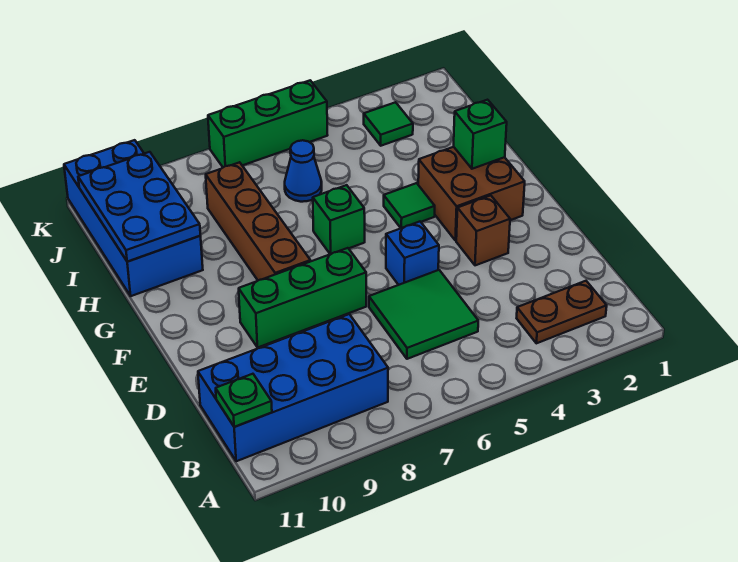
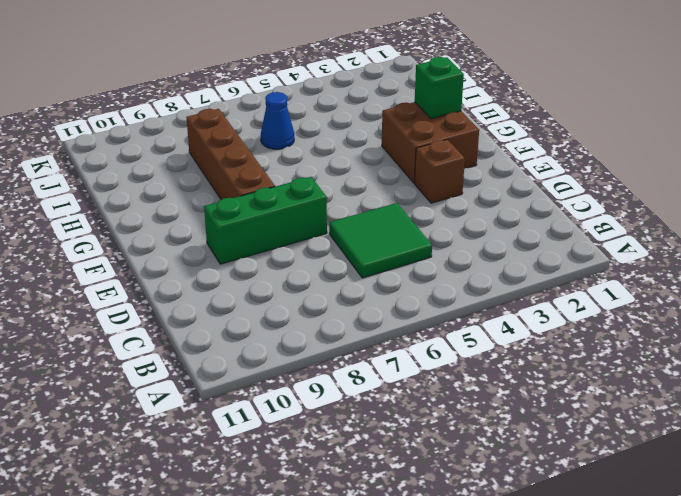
none -> brown plate B2:B3 level 1
none -> blue brick B8:C11 level 1
none -> blue brick E5 level 1

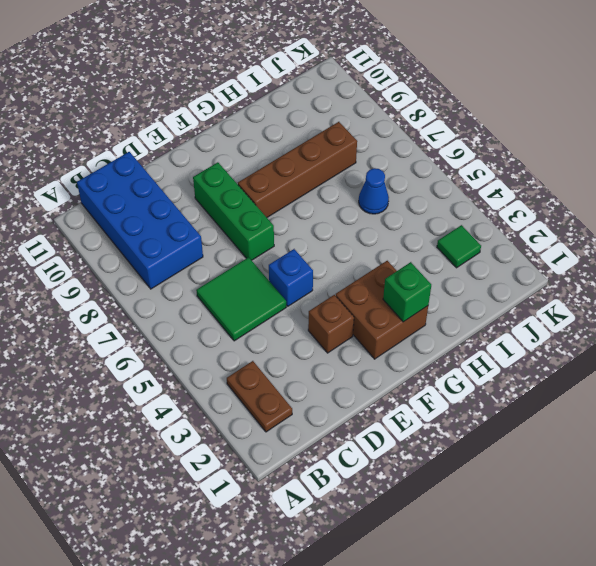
none -> green tile G4 level 1
none -> green brick G6 level 1
none -> blue brick H10:K11 level 1

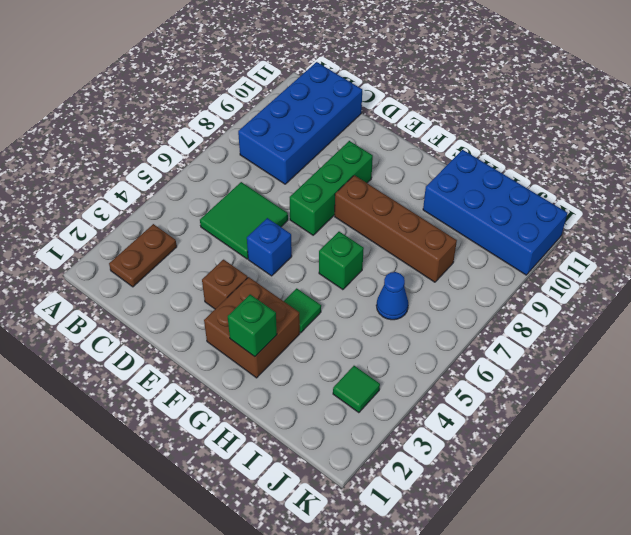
none -> green brick K5:K7 level 1
none -> green plate B11 level 2
none -> blue plate H10:J11 level 2

